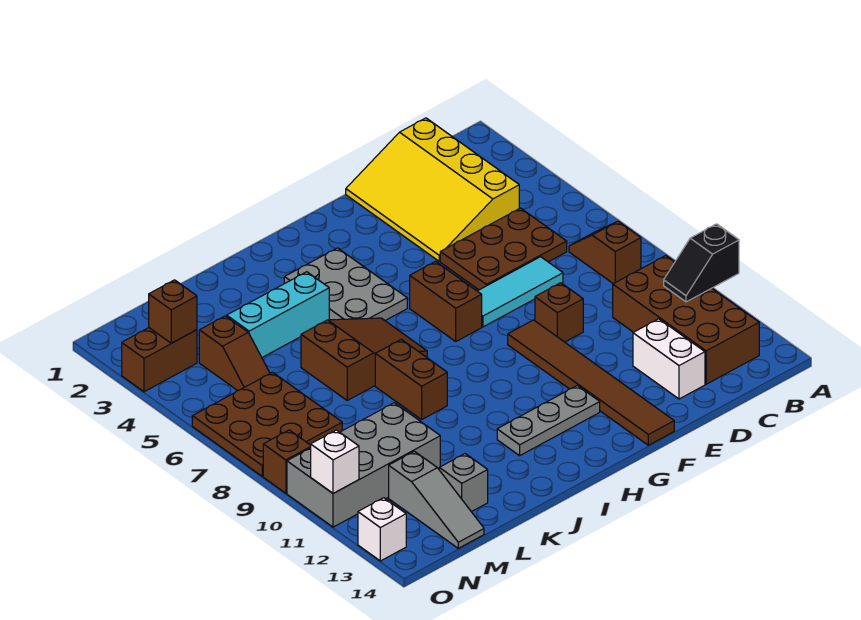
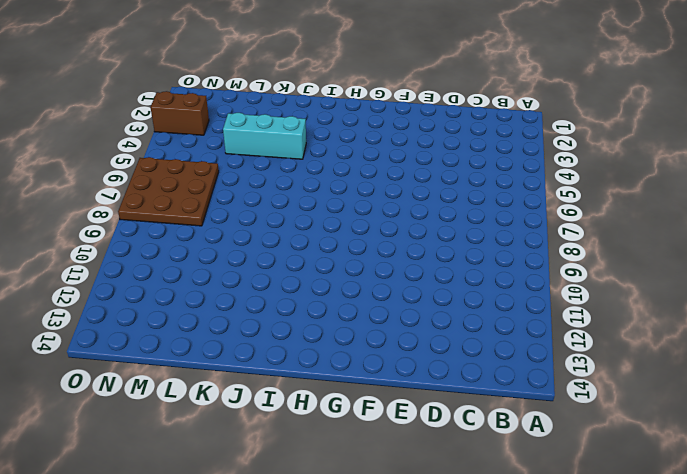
none -> brown slope B7:B8 level 1 top 8
none -> brown brick B10:C13 level 1
none -> yellow slope C1:E4 level 1 top C

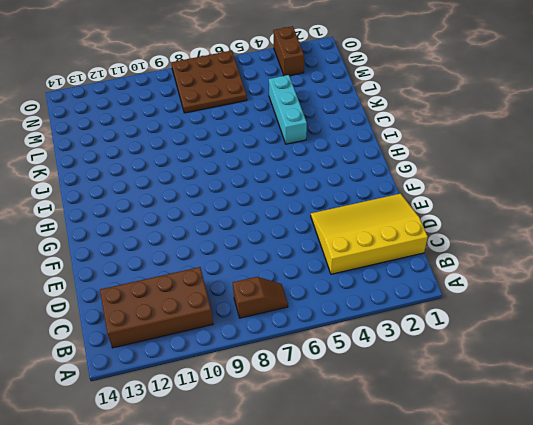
none -> brown plate C5:E6 level 1
none -> cyan tile D7:F7 level 1
none -> white brick D12:D13 level 1

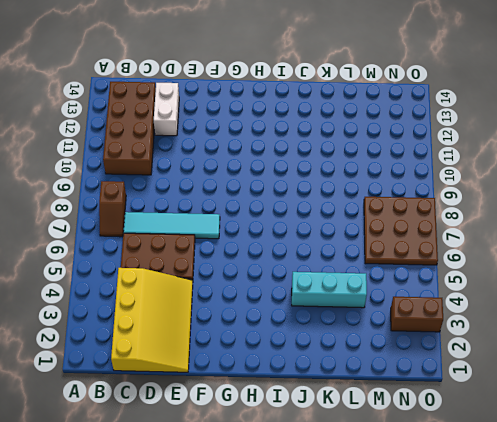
cyan tile C7:F7 level 1 -> cyan tile D7:F7 level 1
none -> brown brick E9 level 1
none -> brown tile F9:F14 level 1
none -> brown brick G6:G7 level 1

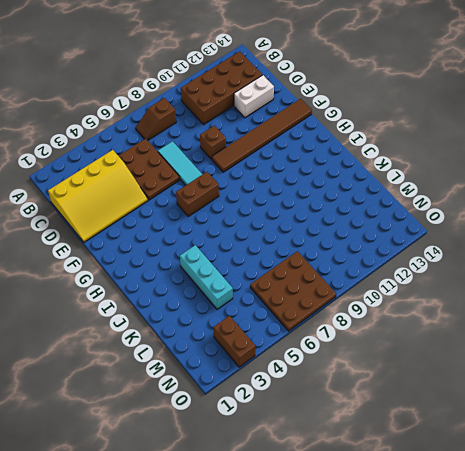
none -> grey plate G12:I12 level 1
none -> grey plate H3:I5 level 1
none -> brown slope I6:K7 level 1 top K

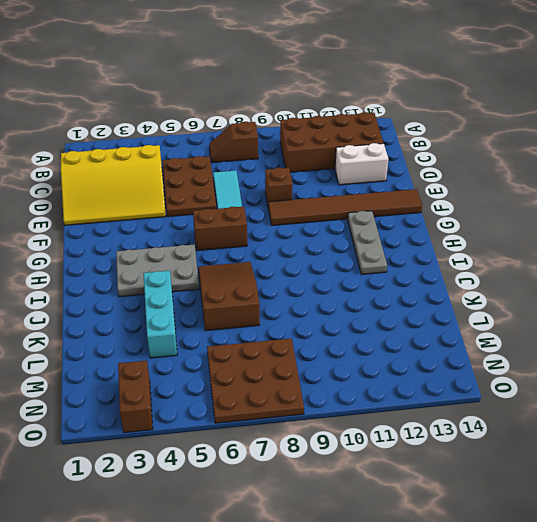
none -> brown brick J8:J9 level 1
none -> grey brick L10:O11 level 1
none -> grey brick L13 level 1

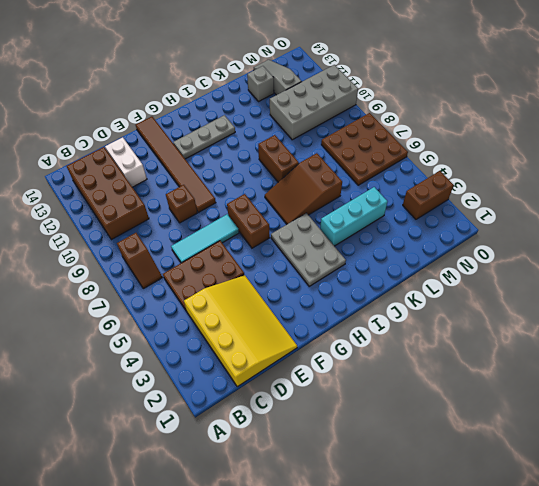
none -> brown slope M4:M5 level 1 top 4
none -> brown brick O9 level 1
none -> white brick O13 level 1

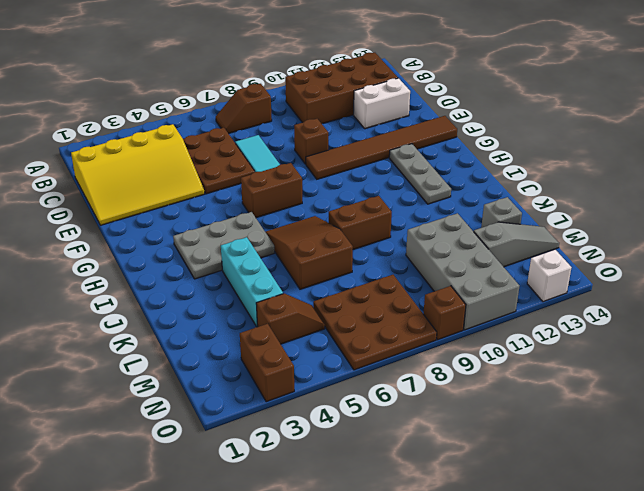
none -> black slope A11:B11 level 2 top A
none -> brown brick N3 level 2
none -> white brick O11 level 2

